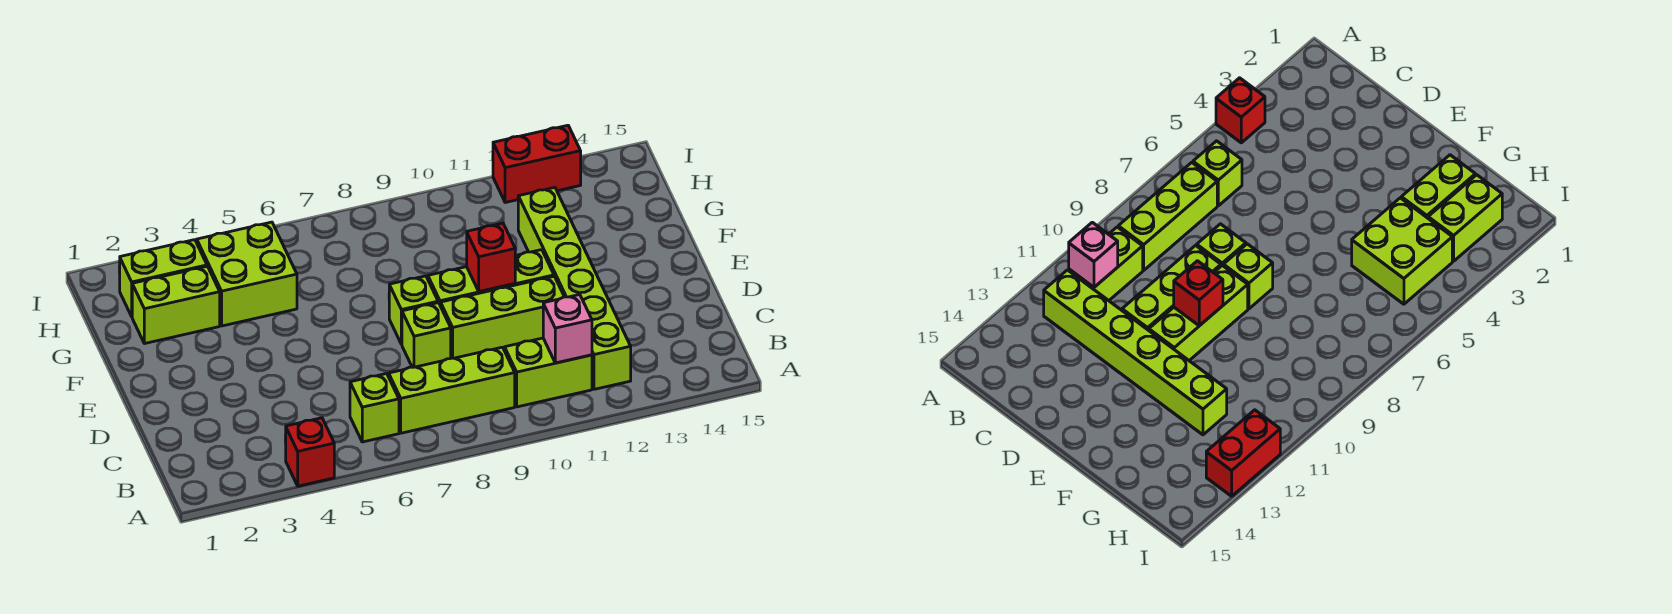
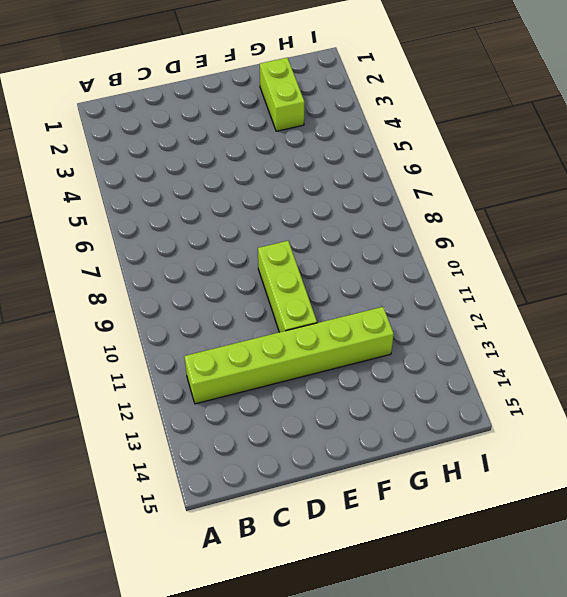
none -> red brick A4 level 1
none -> lime brick B6 level 1
none -> lime brick B7:B9 level 1

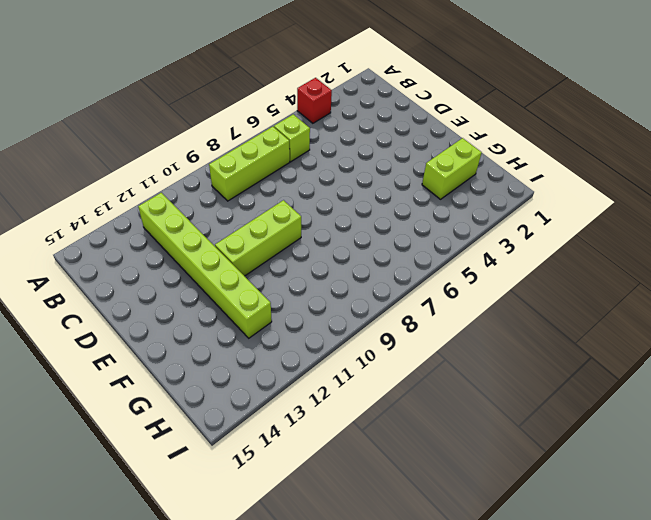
none -> lime brick B10:B11 level 1
none -> lime brick D8 level 1
none -> lime brick D9:D11 level 1

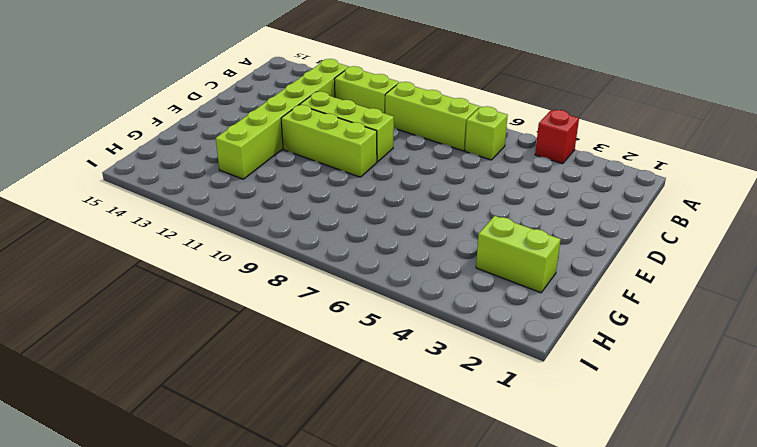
none -> lime brick D8 level 1
none -> lime brick E8 level 1
none -> lime brick G4:H5 level 1

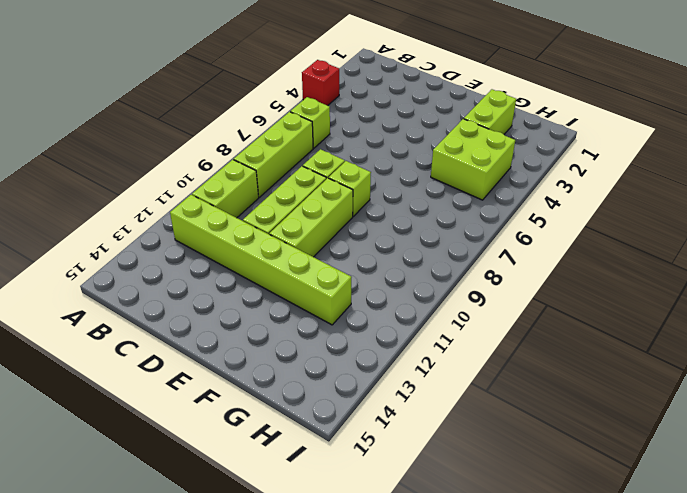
none -> lime brick H2:H3 level 1
none -> red brick I12:I13 level 1
none -> pink brick B11 level 2

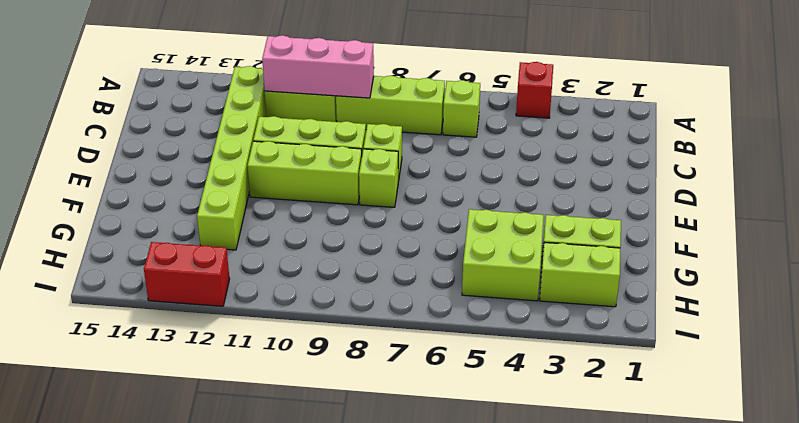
pink brick B9:B11 level 2 -> pink brick B11 level 2
none -> red brick E10 level 2

